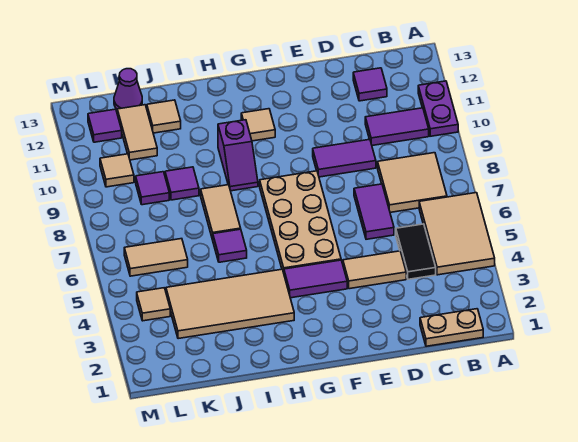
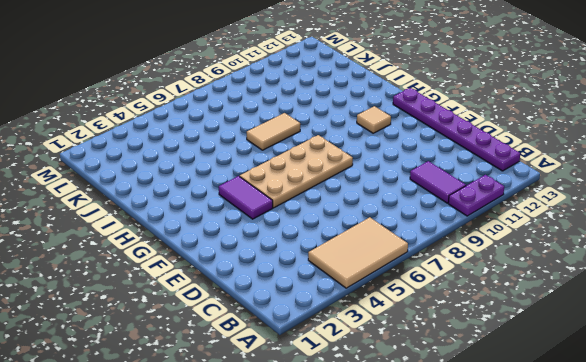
purple plate B13:G13 level 1 -> none
none -> tan plate B1:C1 level 1
none -> tan tile B7:C8 level 1
none -> black tile C4:C5 level 1

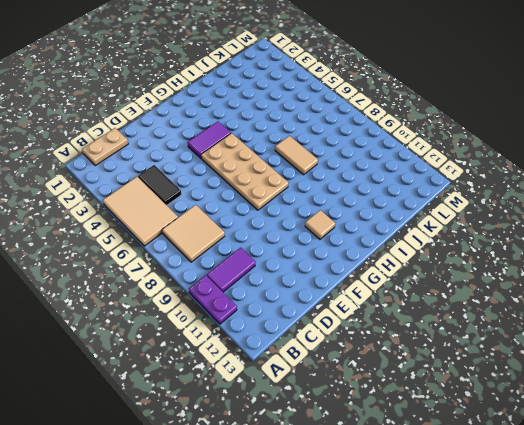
none -> purple tile C12 level 1
none -> tan tile D4:E4 level 1
none -> purple tile D6:D7 level 1

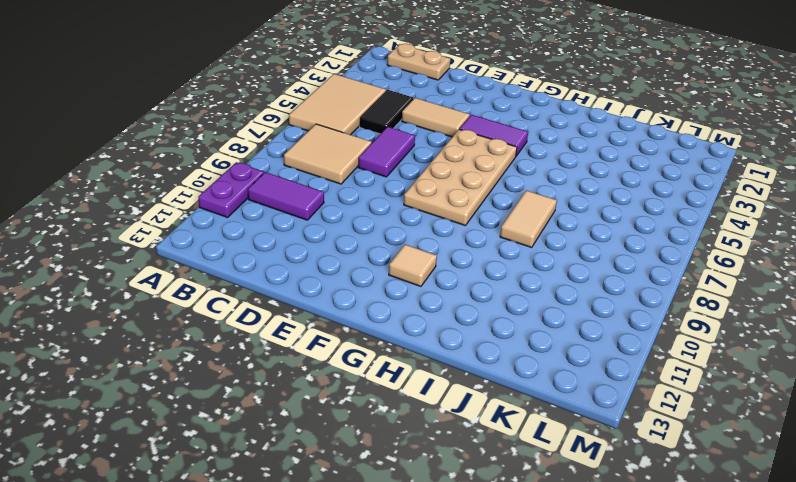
none -> purple tile C12 level 1
none -> purple tile D9:E9 level 1
none -> tan tile H3:K4 level 1

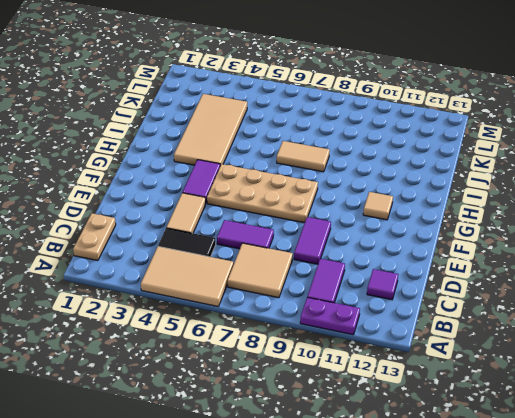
none -> purple slope H9:H10 level 1 top 10
none -> purple tile I6 level 1
none -> purple tile J9 level 1

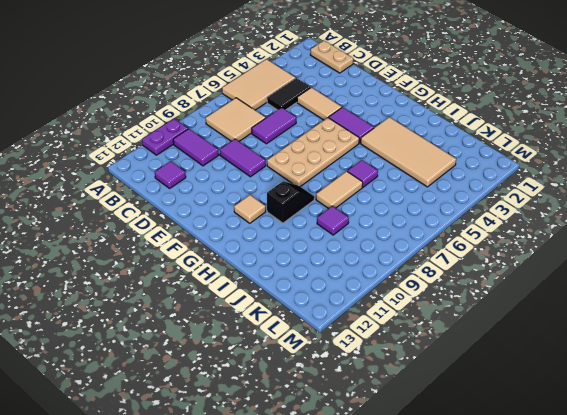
black slope H9:H10 level 1 top 10 -> purple slope H9:H10 level 1 top 10
none -> tan tile J12 level 1
none -> tan tile K6:L6 level 1
none -> purple tile K9 level 1

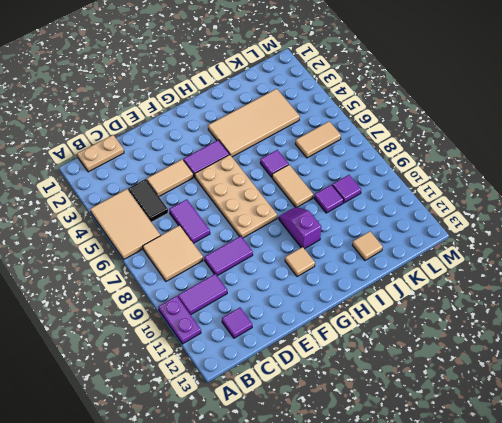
none -> tan tile K11:K12 level 1
none -> purple cone K13 level 1
none -> tan tile L4 level 1

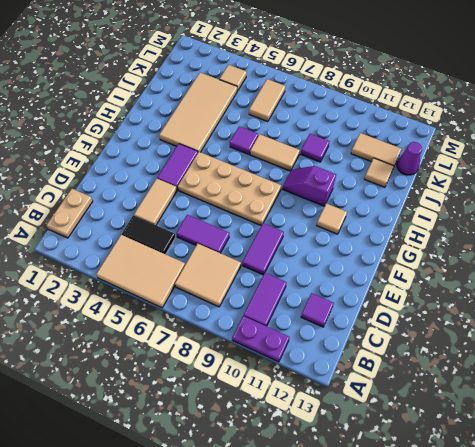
none -> purple tile K9 level 1
none -> tan tile L10 level 1
none -> purple tile L12 level 1

